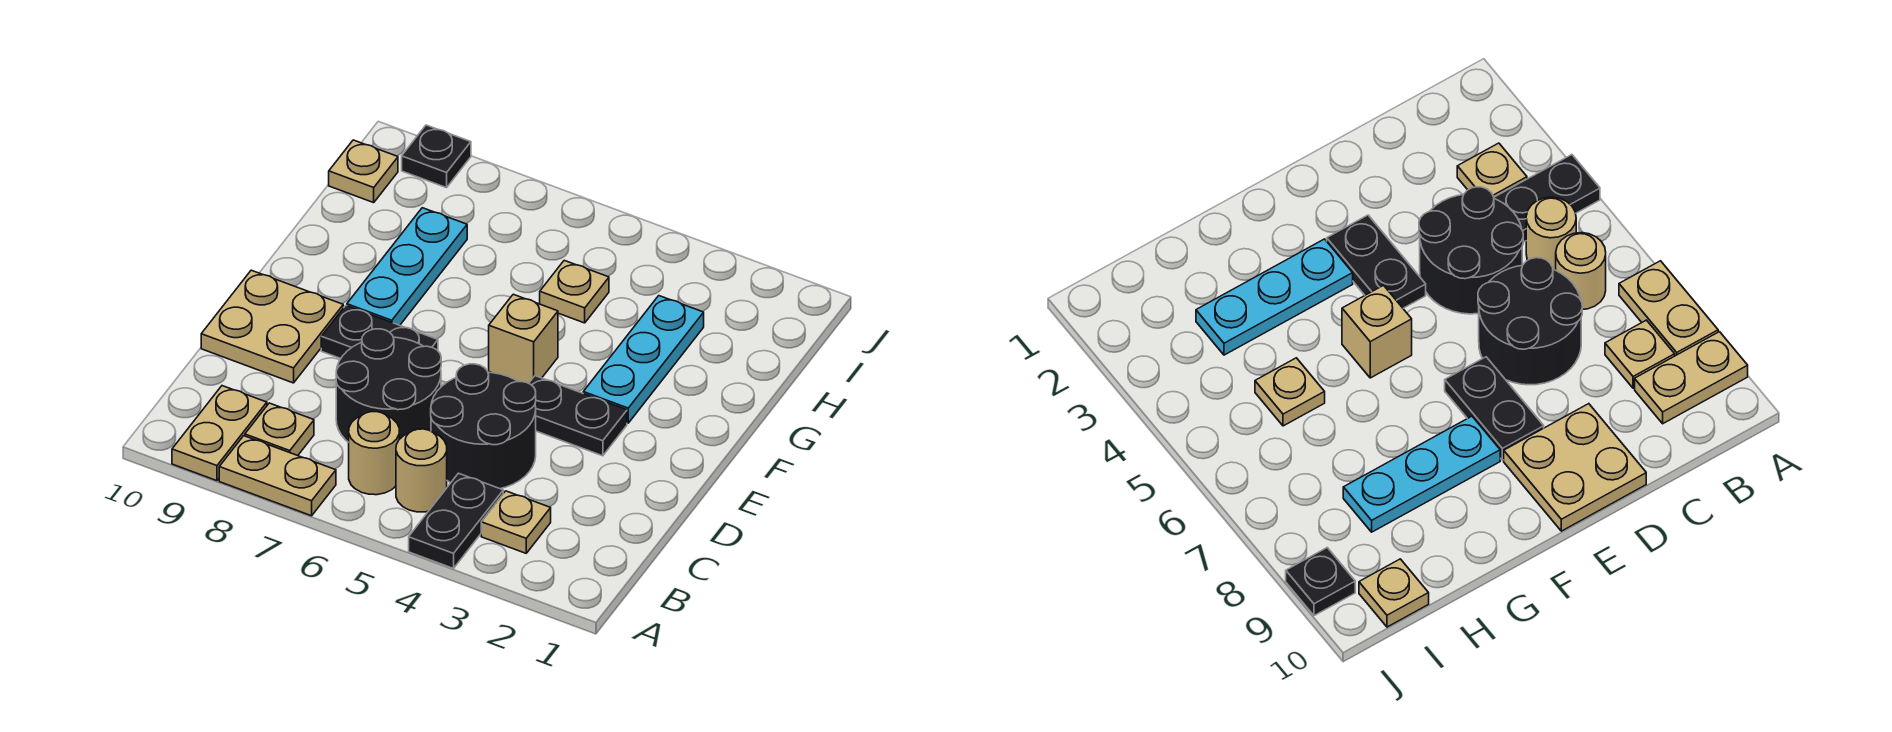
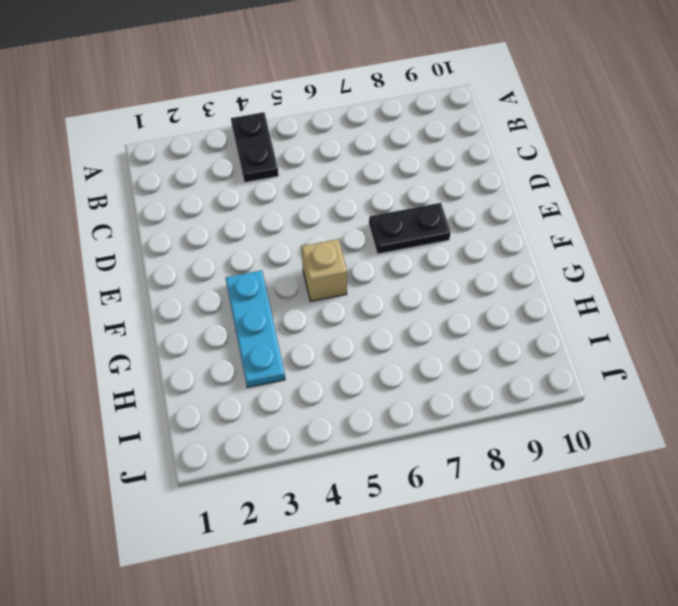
none -> tan plate A7:A8 level 1
none -> tan plate A9:B9 level 1
none -> tan plate B3 level 1

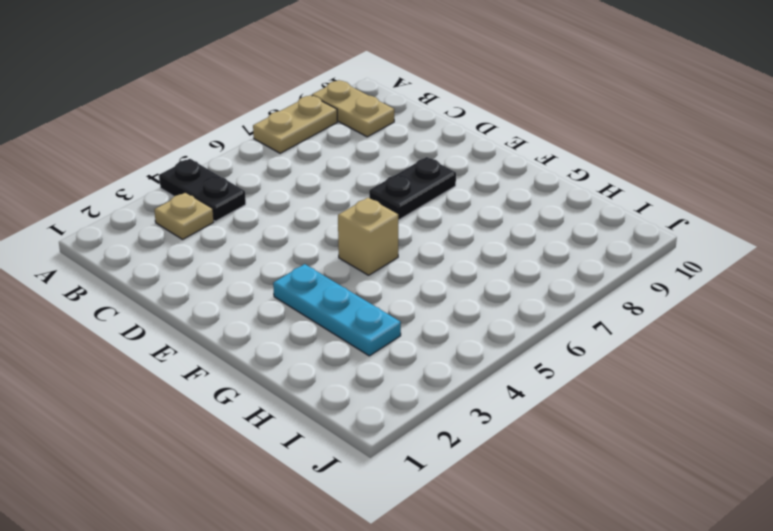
none -> tan round brick B5 level 1
none -> tan round brick B6 level 1
none -> tan plate B8 level 1

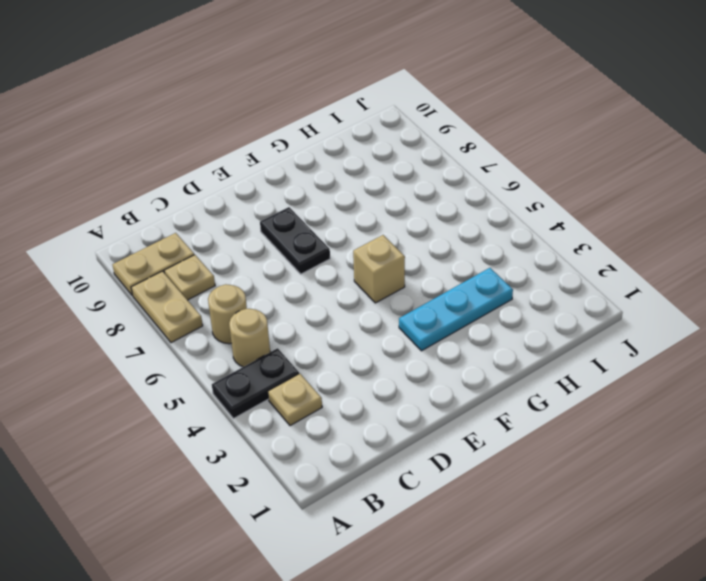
none -> black round brick C4:D5 level 1
none -> black round brick C6:D7 level 1
none -> tan plate D9:E10 level 1

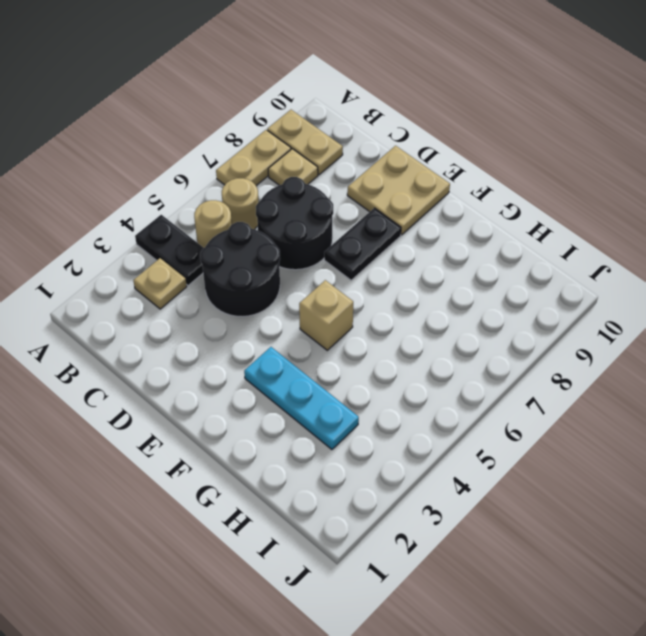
none -> black plate E3:E4 level 1
none -> cyan plate F8:H8 level 1
none -> tan plate H5 level 1

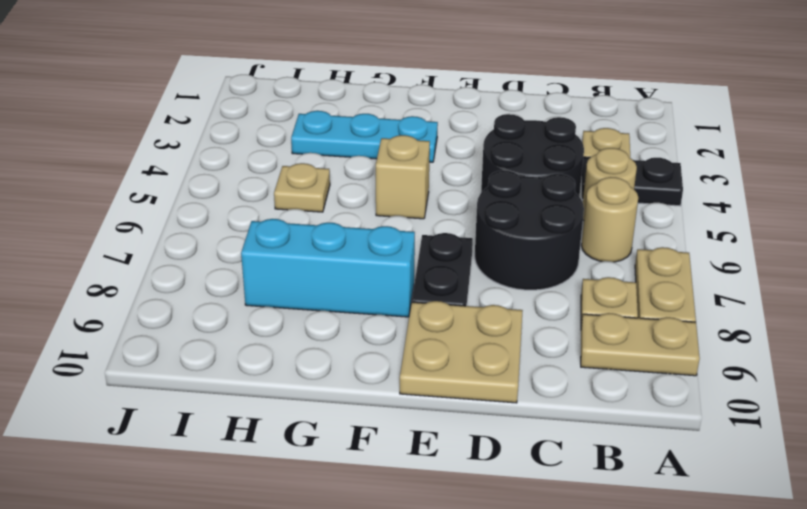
cyan brick F8:H8 level 1 -> cyan plate F8:H8 level 1
none -> black plate E3:E4 level 1
none -> tan plate I10 level 1
none -> black plate J9 level 1

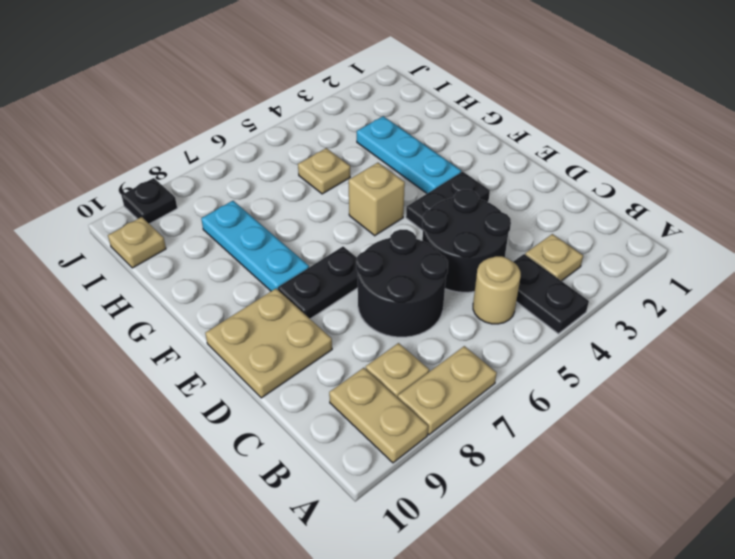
none -> tan round brick B6 level 1

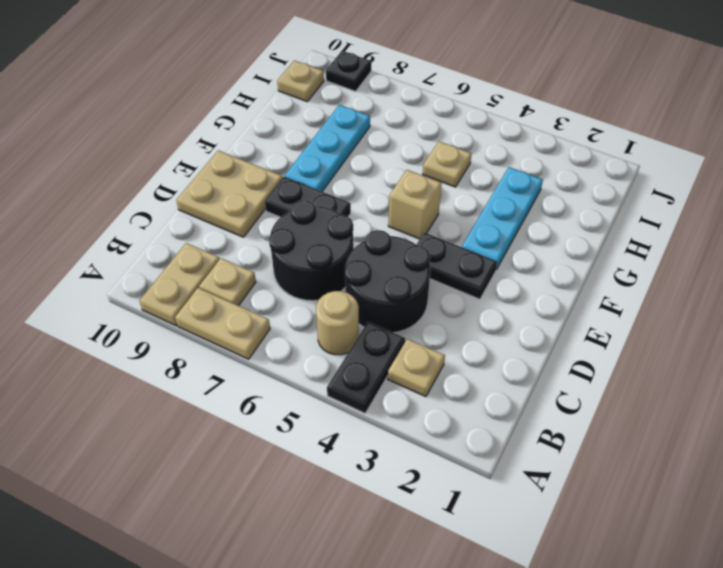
none -> tan round brick B6 level 1

